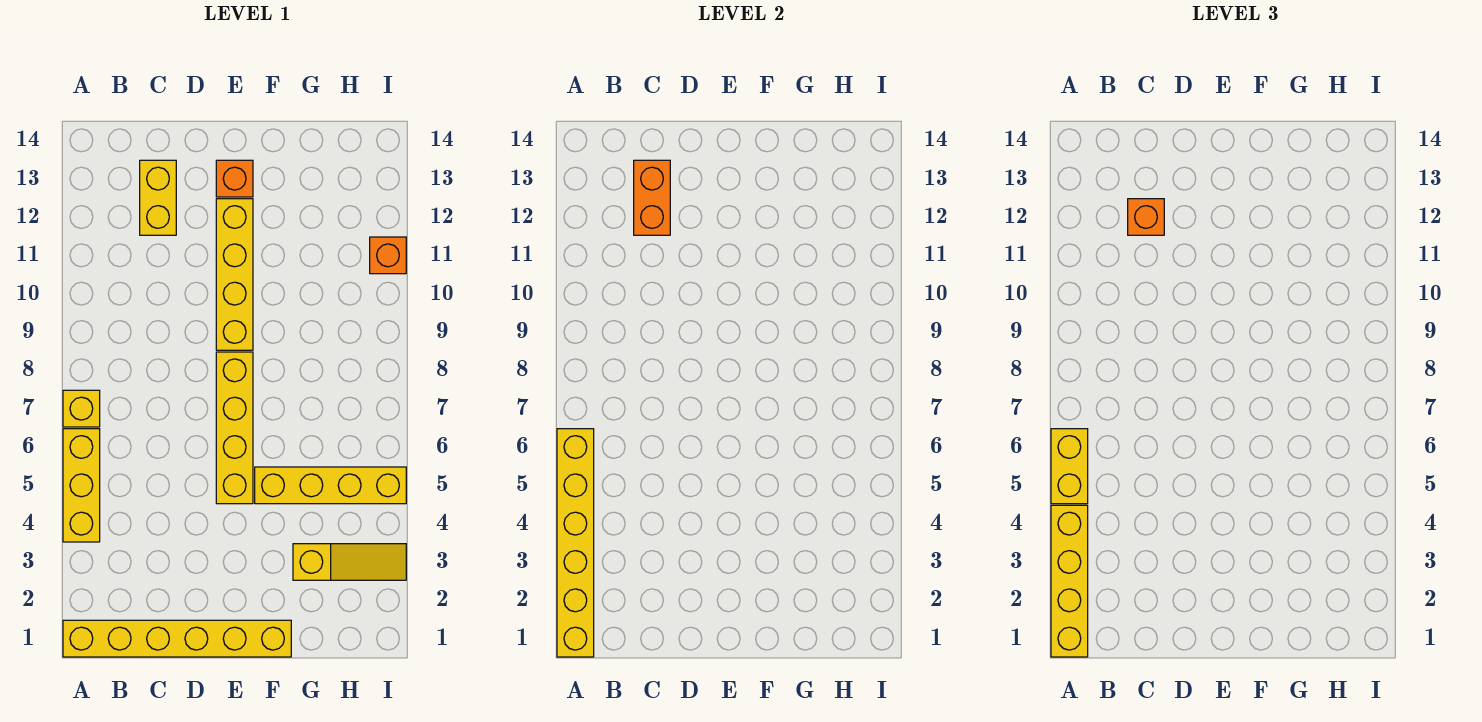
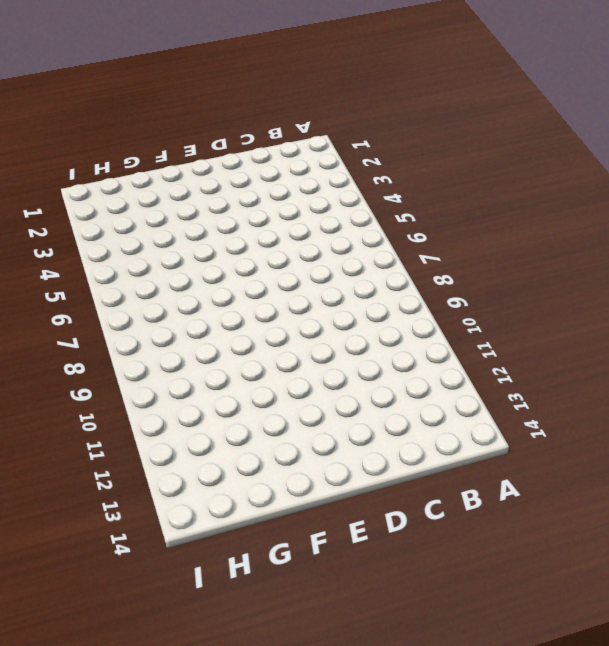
none -> yellow brick A1:F1 level 1
none -> yellow brick A4:A6 level 1
none -> yellow brick A7 level 1

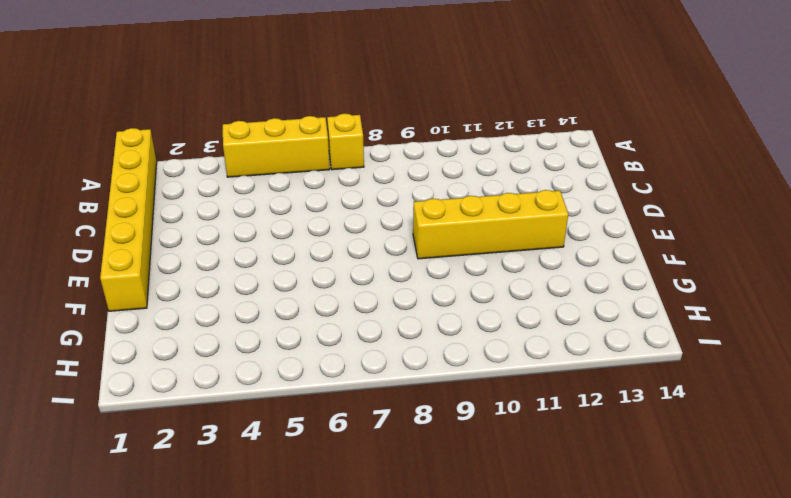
none -> yellow brick C12:C13 level 1
none -> yellow brick E5:E8 level 1
none -> orange brick E13 level 1

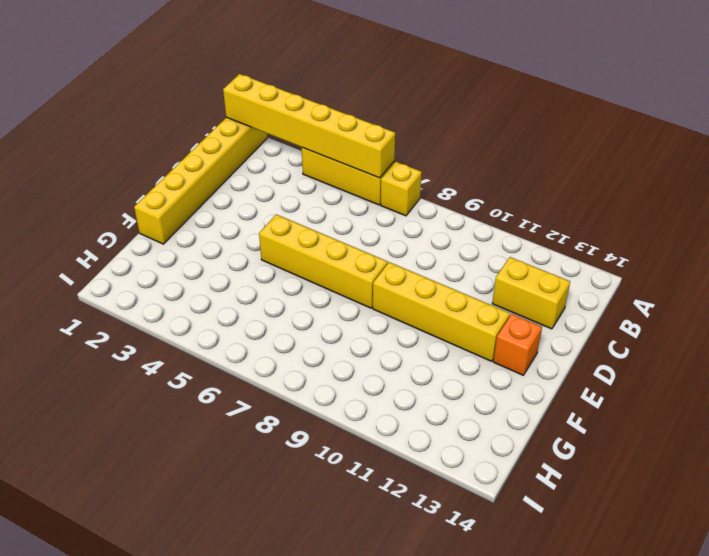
none -> yellow brick F5:I5 level 1
none -> yellow slope G3:I3 level 1 top G
none -> orange brick I11 level 1

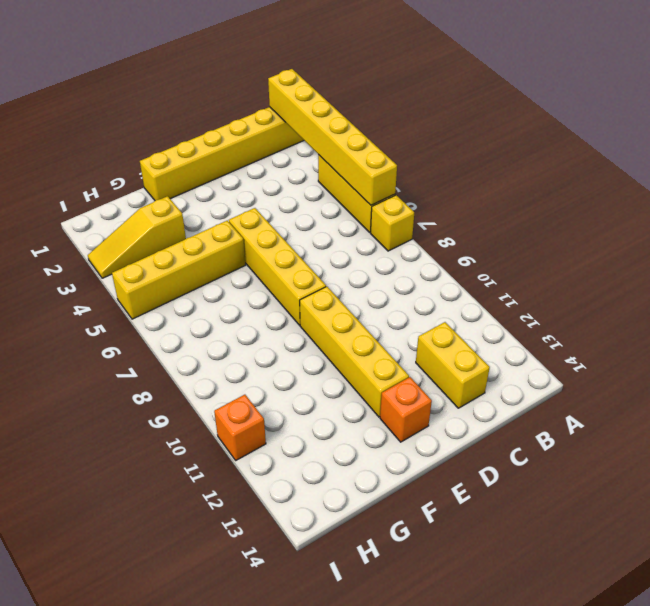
none -> orange brick C12:C13 level 2
none -> yellow brick A1:A4 level 3
none -> yellow brick A5:A6 level 3

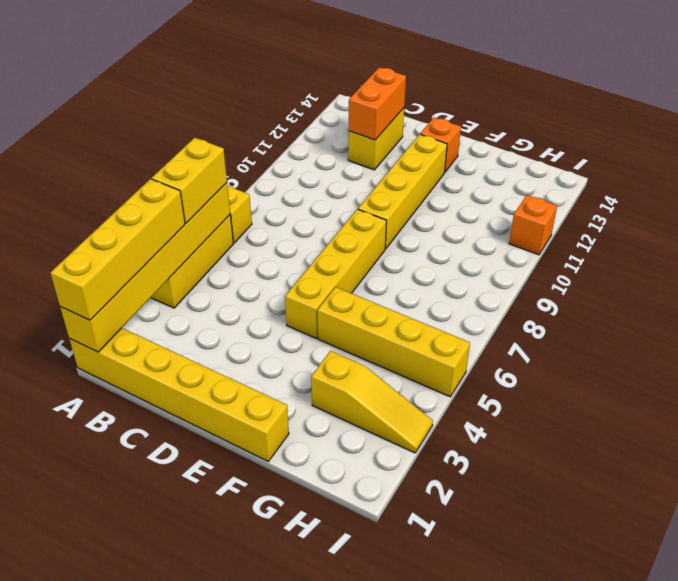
none -> orange brick C12 level 3

